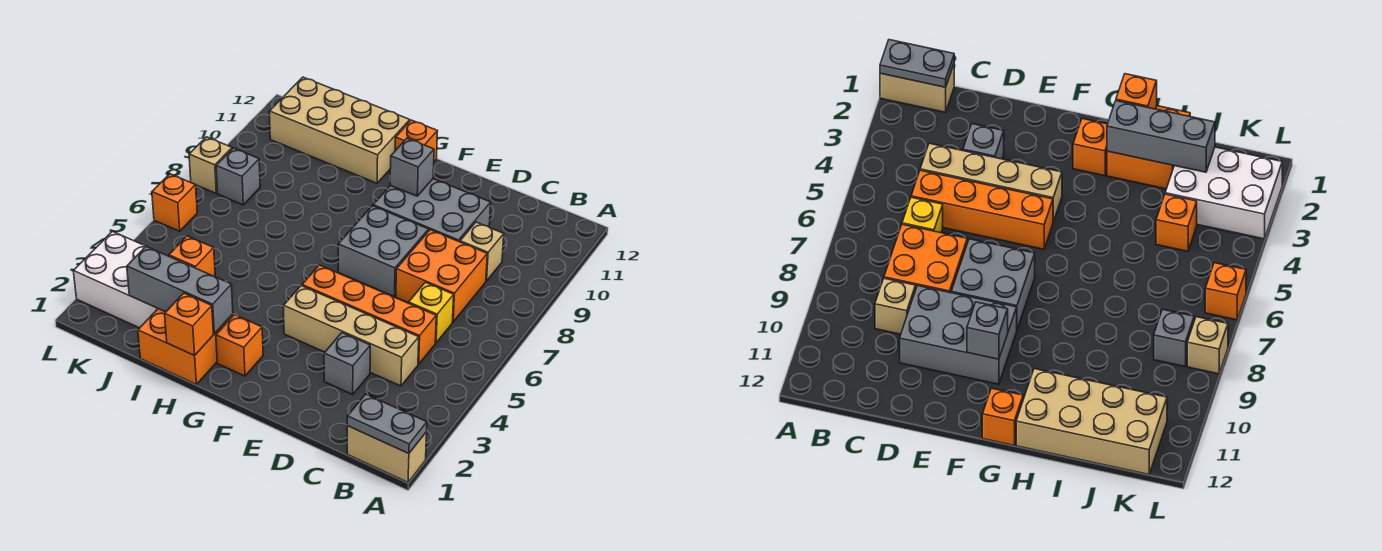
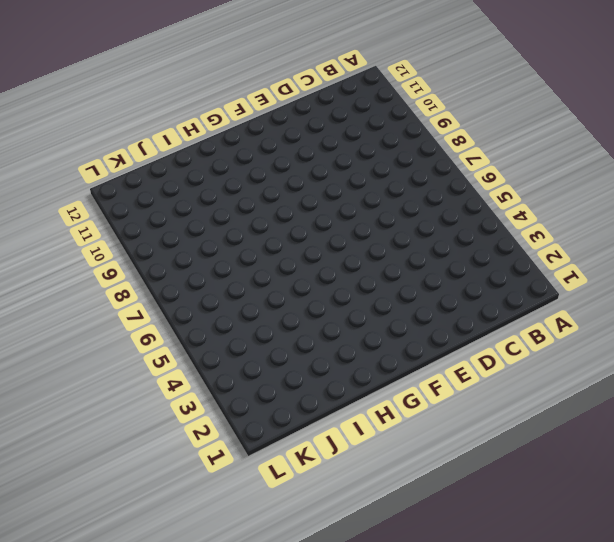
none -> tan brick A1:B1 level 1
none -> tan brick C4:F4 level 1
none -> orange brick C5:F5 level 1

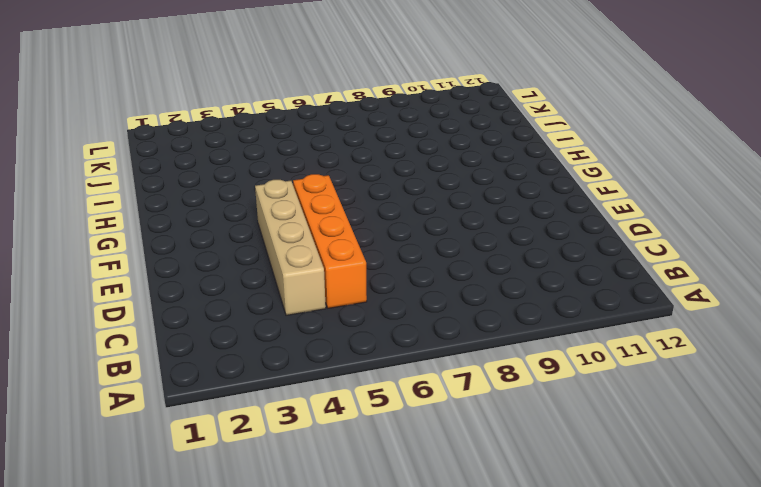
none -> tan brick A1:B1 level 1
none -> yellow brick C6 level 1
none -> orange brick C7:D8 level 1

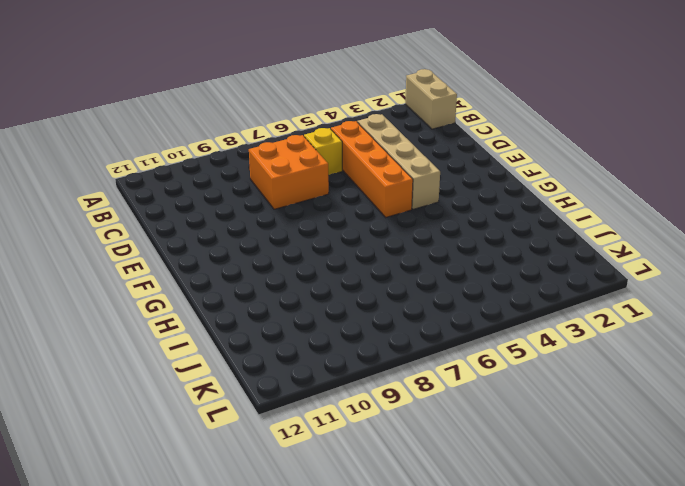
none -> tan brick C9 level 1
none -> grey brick D3 level 1
none -> grey brick D9:F10 level 1

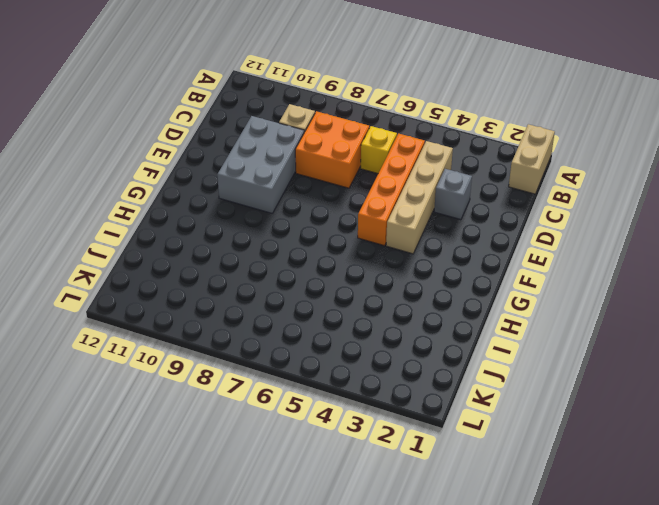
none -> grey brick E7:F8 level 1
none -> orange brick G2 level 1
none -> orange brick G12 level 1

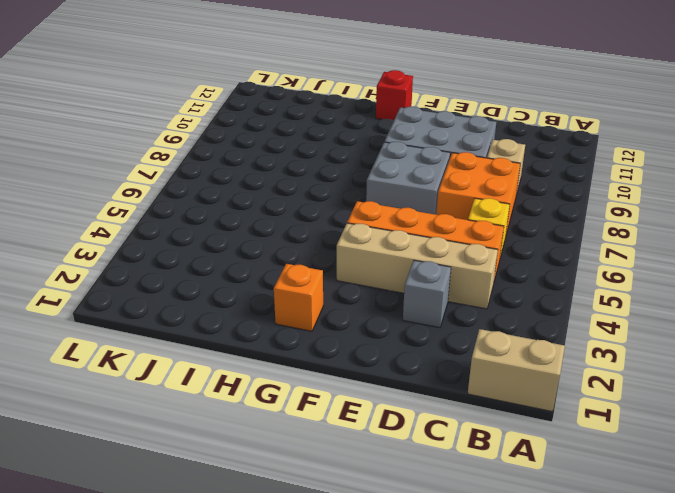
red brick G12 level 1 -> orange brick G12 level 1
none -> orange brick H1:I2 level 1
none -> tan brick H11:K12 level 1
none -> white brick J2:L3 level 1

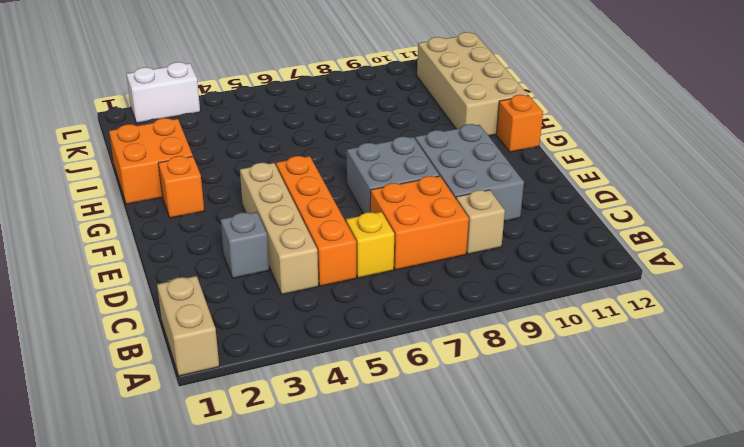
white brick L2:L3 level 1 -> white brick J2:L3 level 1
none -> orange brick J4 level 1
none -> grey brick K8 level 1
none -> orange brick L6 level 1

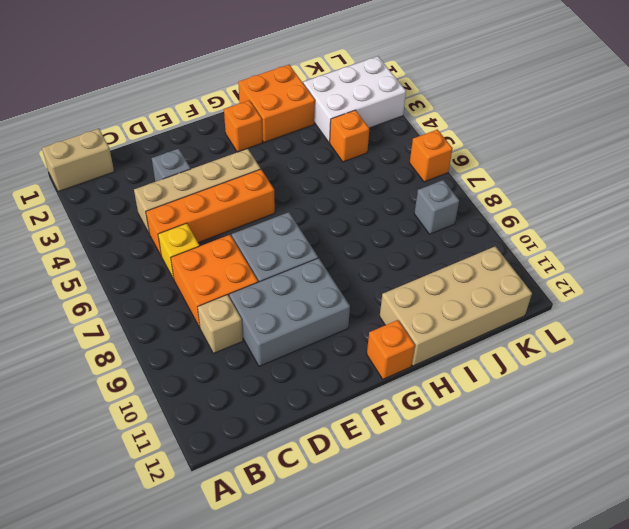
none -> tan brick L8 level 1
none -> grey plate A1:B1 level 2
none -> grey brick F10 level 2

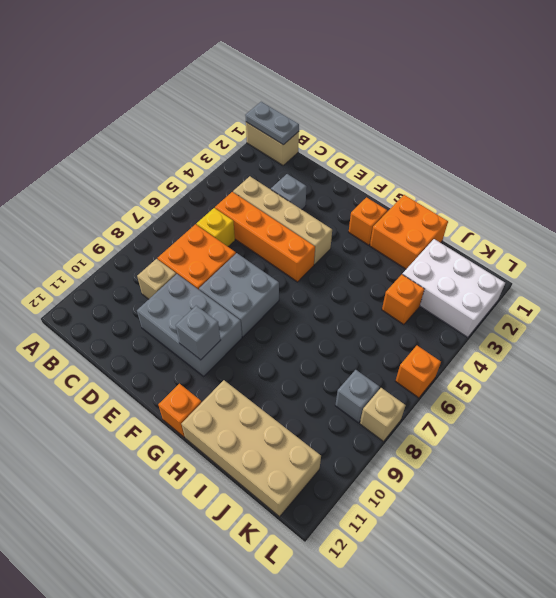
none -> orange brick H1 level 2
none -> grey brick H2:J2 level 2

